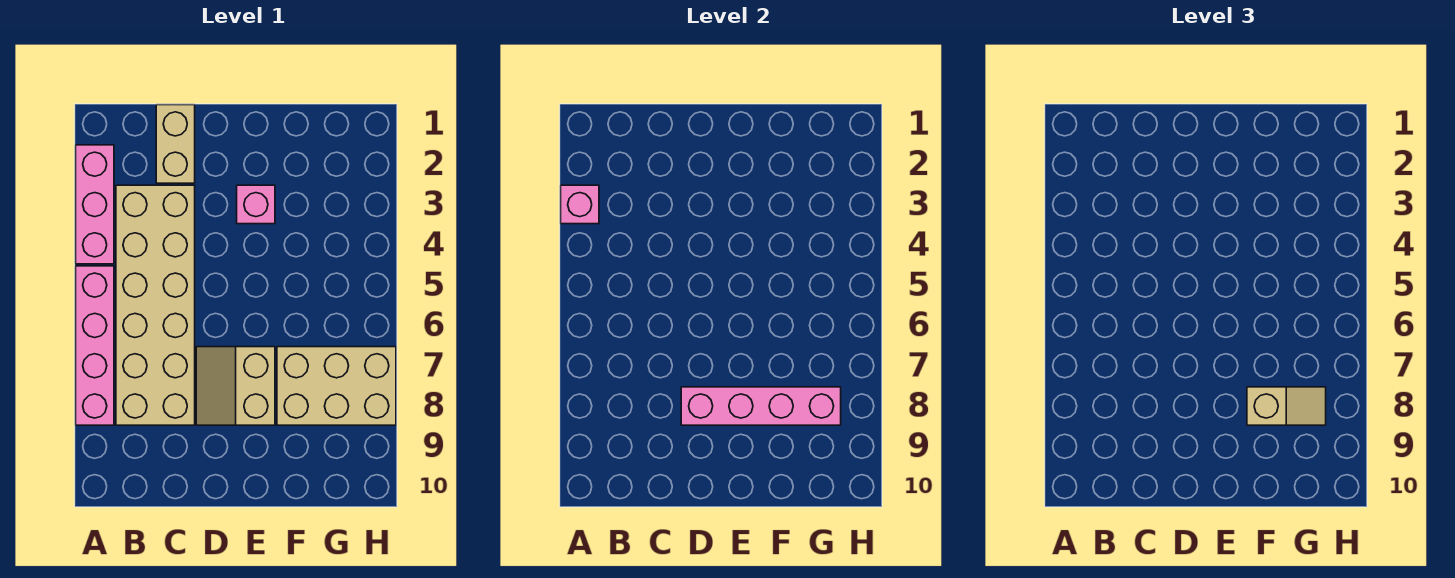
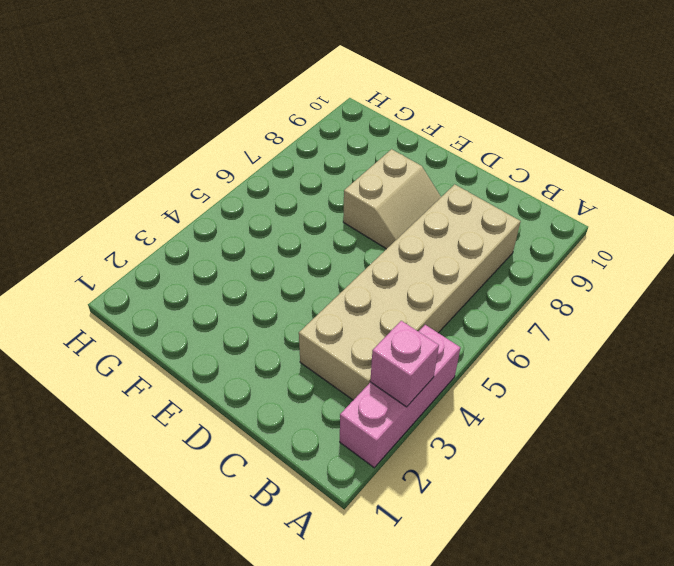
none -> pink brick A5:A8 level 1
none -> tan brick C1:C2 level 1

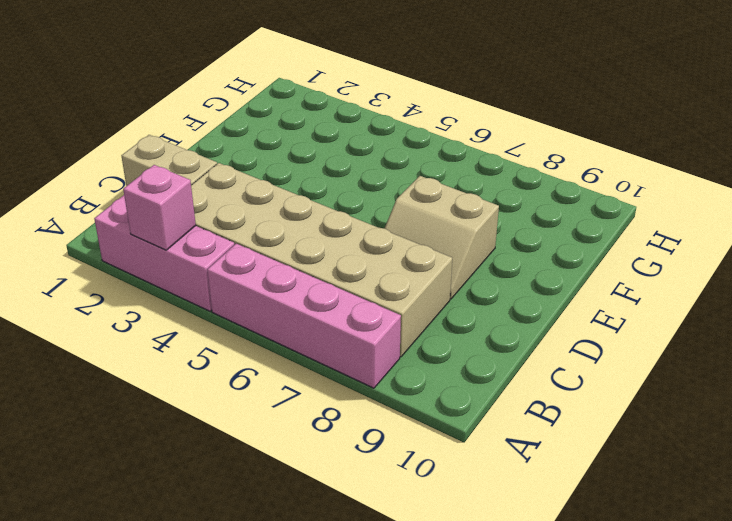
none -> pink brick E3 level 1
none -> tan brick F7:H8 level 1

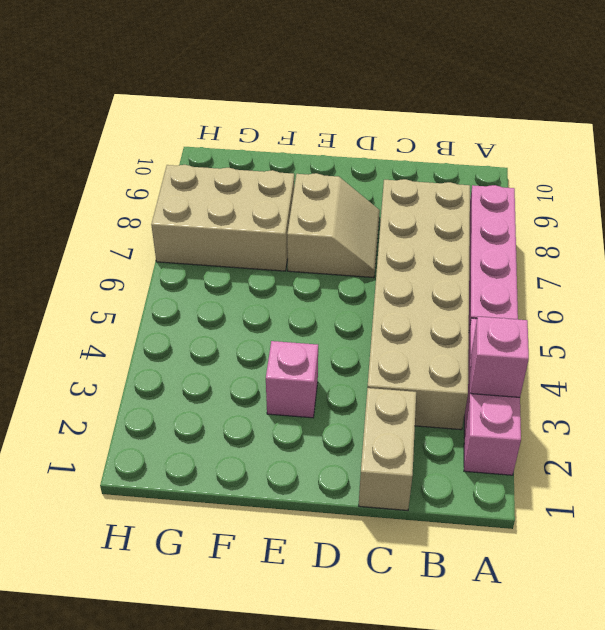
none -> pink brick D8:G8 level 2
none -> tan slope F8:G8 level 3 top F

